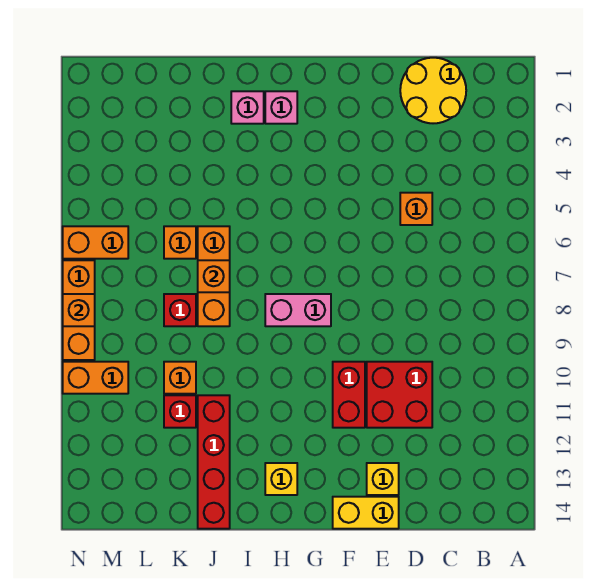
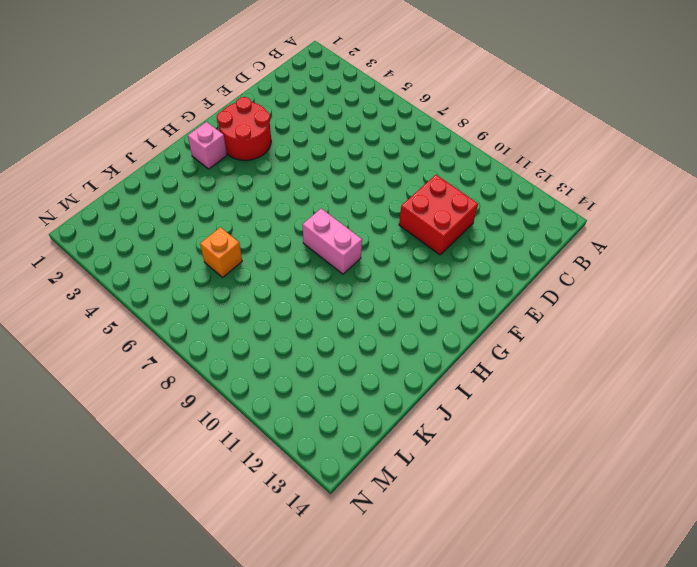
red round brick F2:G3 level 1 -> none
pink brick H8:H9 level 1 -> pink brick G8:H8 level 1
none -> yellow round brick C1:D2 level 1
none -> orange brick D5 level 1
none -> yellow brick E13 level 1

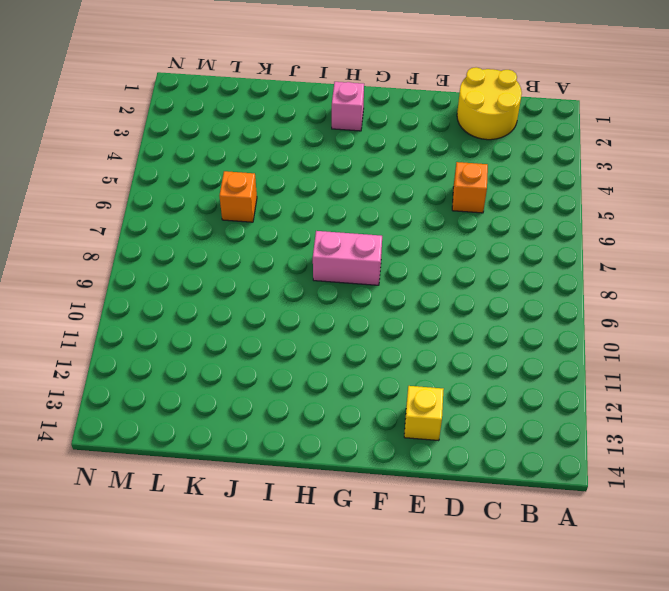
none -> red brick D10:E11 level 1
none -> yellow brick E14:F14 level 1
none -> red brick F10:F11 level 1

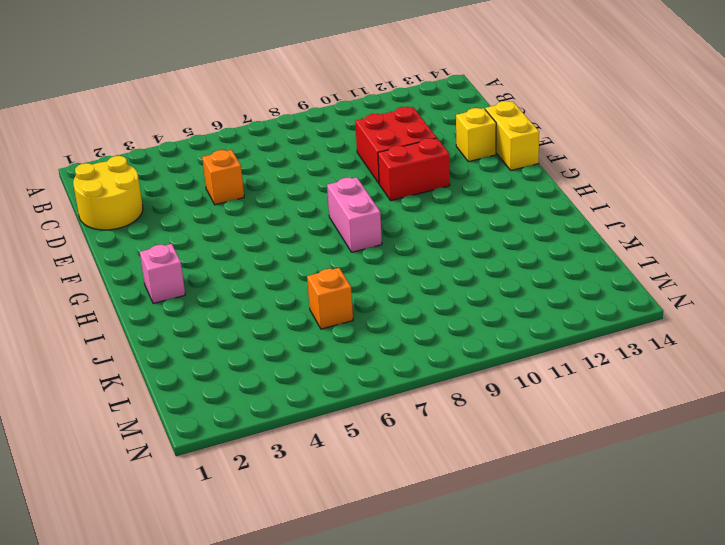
none -> yellow brick H13 level 1
none -> pink brick I2 level 1
none -> orange brick J6:J8 level 1

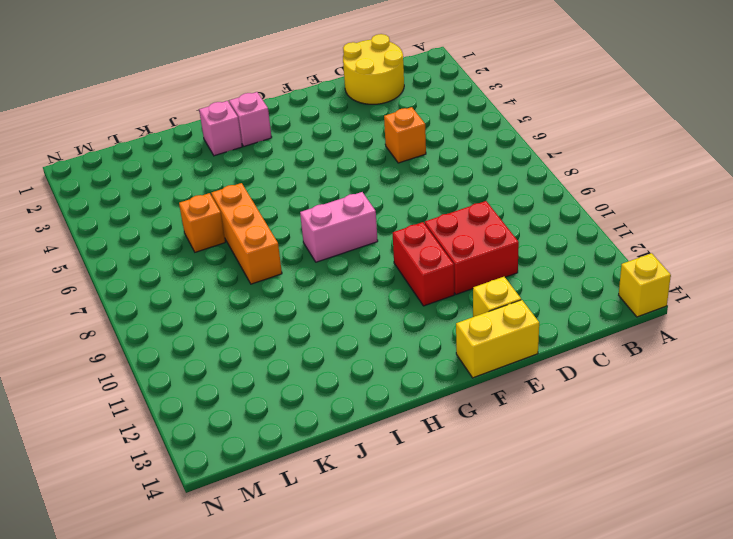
yellow brick A14 level 1 -> yellow brick H13 level 1
none -> red brick J11:J14 level 1
none -> red brick K8 level 1
none -> orange brick K10 level 1

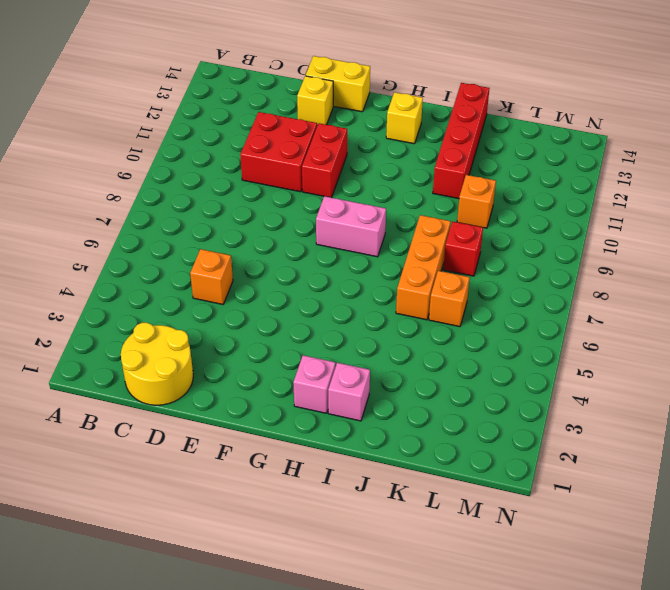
none -> red brick K11 level 1
none -> orange brick M6:N6 level 1
none -> orange brick M10:N10 level 1

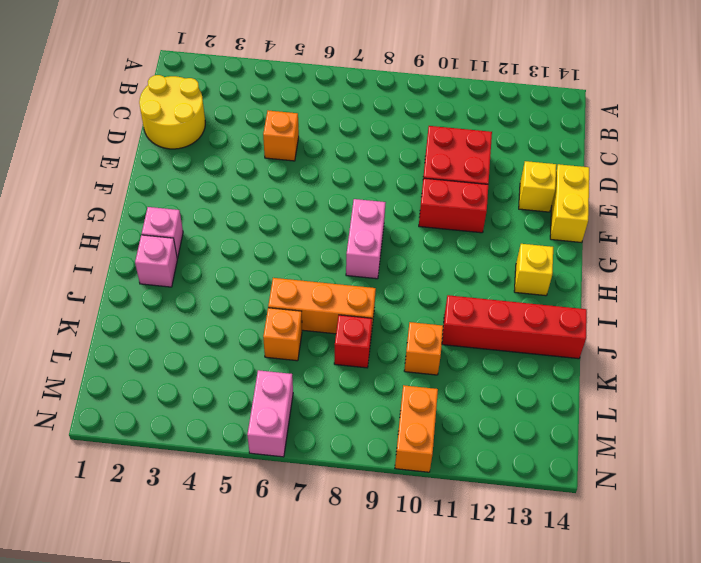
pink brick M6:N6 level 1 -> orange brick M6:N6 level 1
none -> red brick K11 level 1
none -> orange brick N7:N9 level 1
none -> orange brick J7 level 2

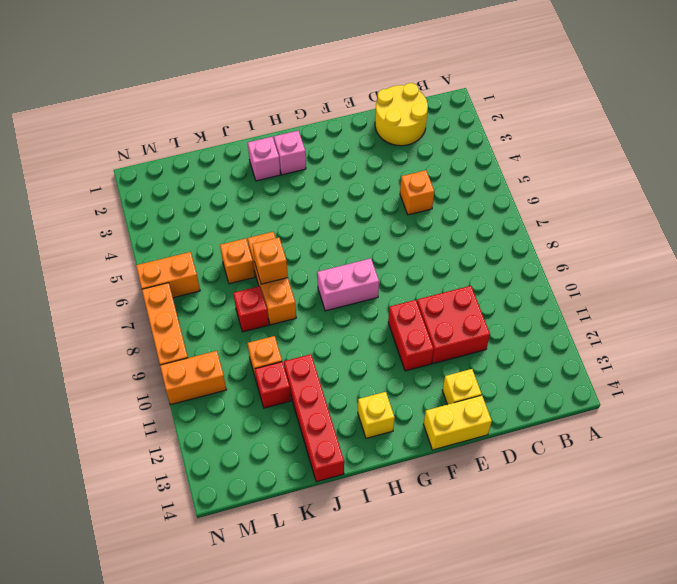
none -> orange brick N8 level 2

